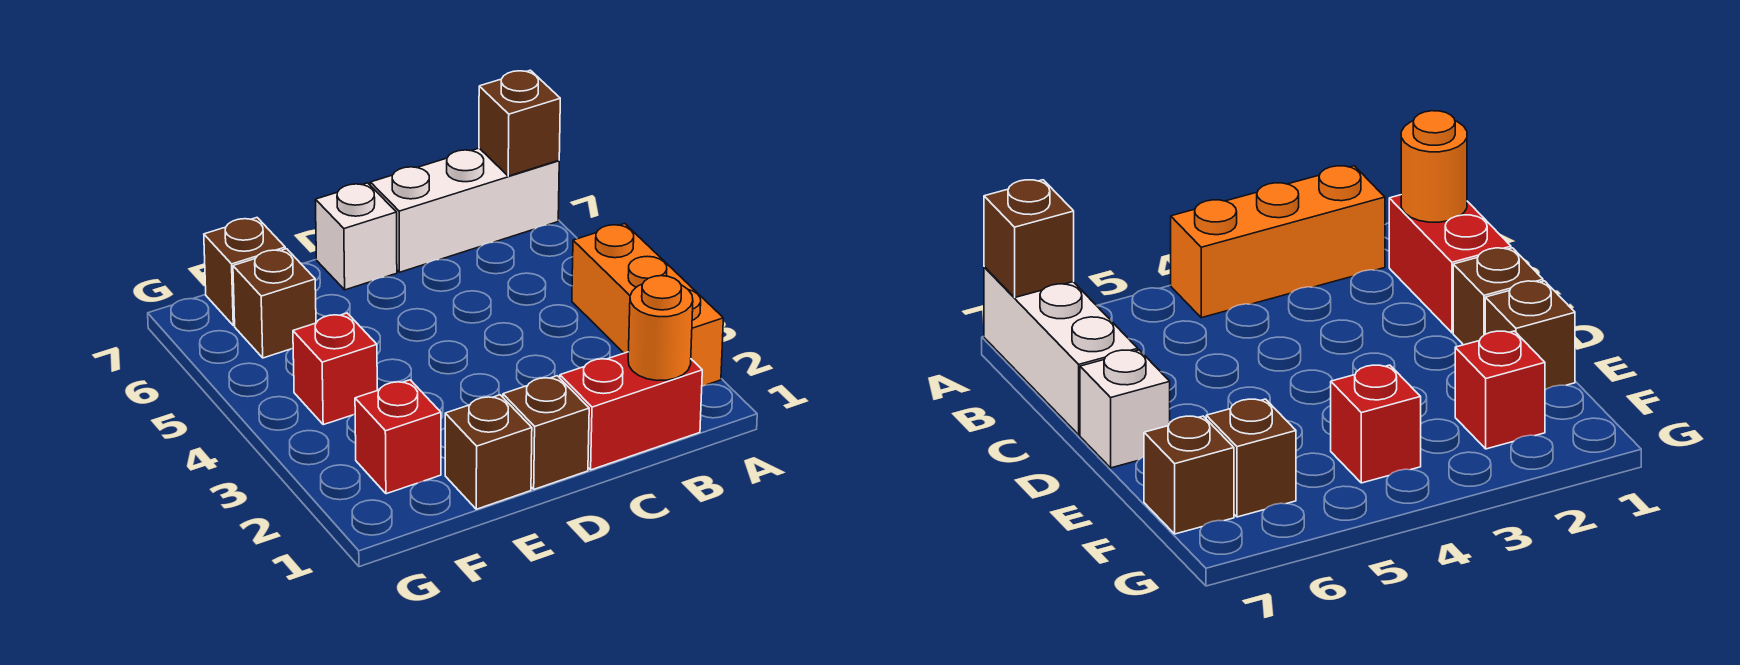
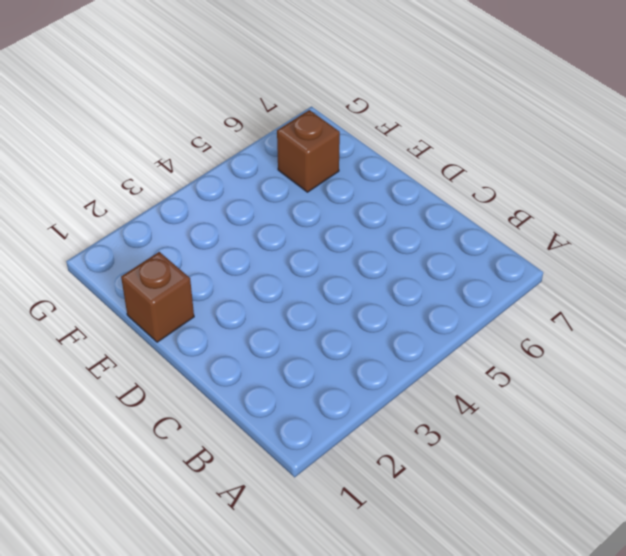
none -> orange brick A2:A4 level 1
none -> white brick A7:C7 level 1
none -> red brick B1:C1 level 1

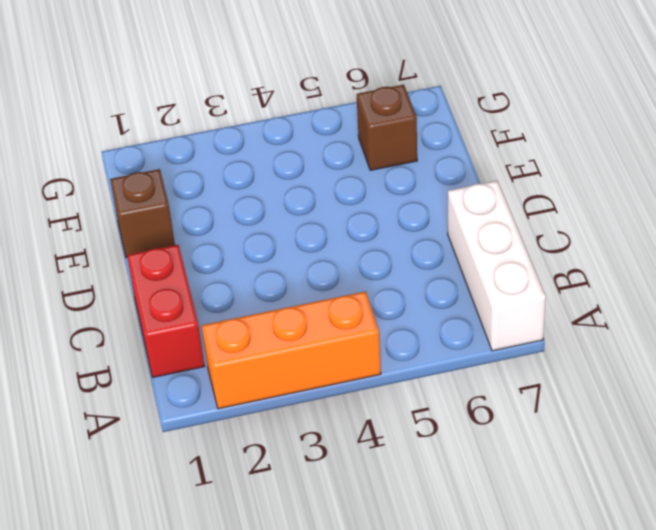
none -> brown brick D1 level 1
none -> white brick D7 level 1
none -> red brick F2 level 1

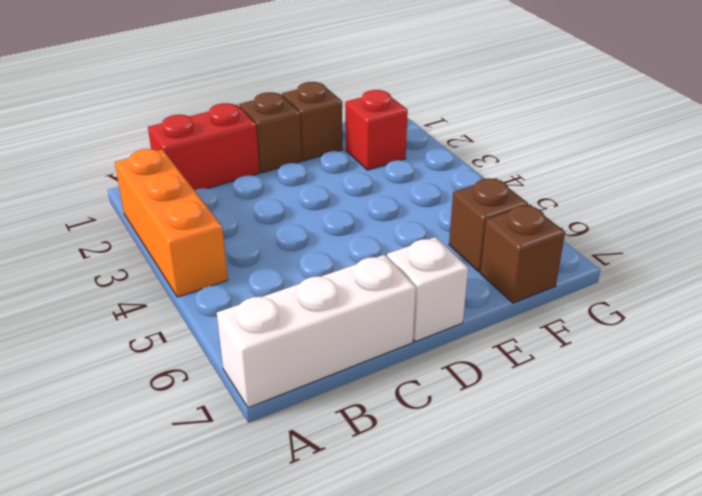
none -> red brick F4 level 1
none -> brown brick A7 level 2
none -> orange round brick B1 level 2

